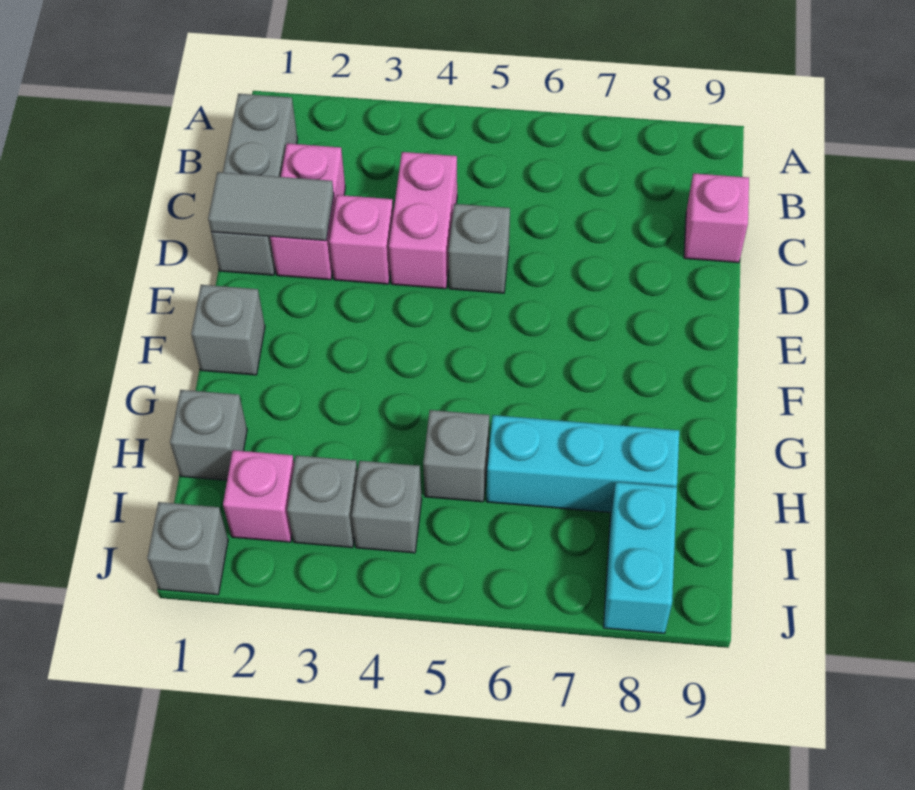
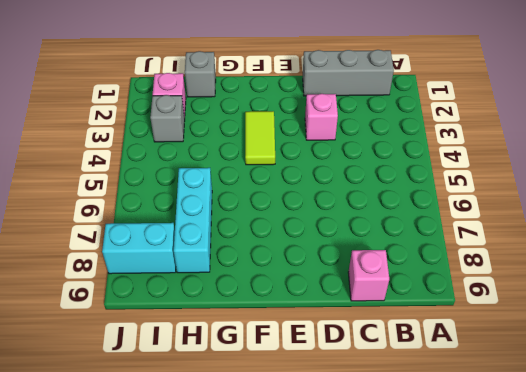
lime tile F3:F4 level 1 -> none
none -> pink brick C2:D2 level 1
none -> pink brick C4:D4 level 1
none -> grey brick D5 level 1

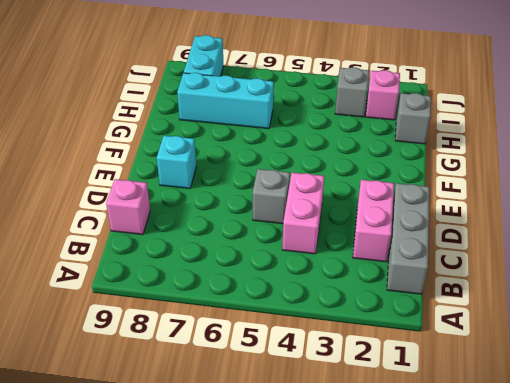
cyan brick E8 level 1 -> none
none -> pink brick D3 level 1
none -> grey brick F1 level 1
none -> grey brick H5 level 1

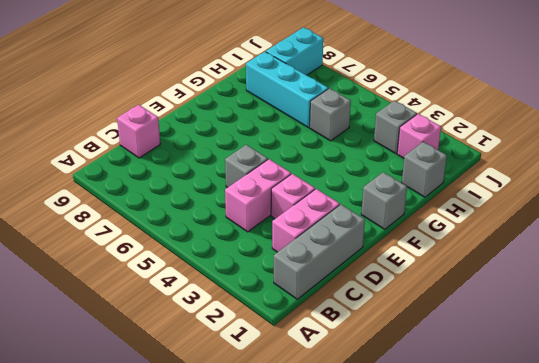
none -> grey brick I4 level 1
none -> grey brick J1 level 1
none -> grey tile D1:D2 level 2

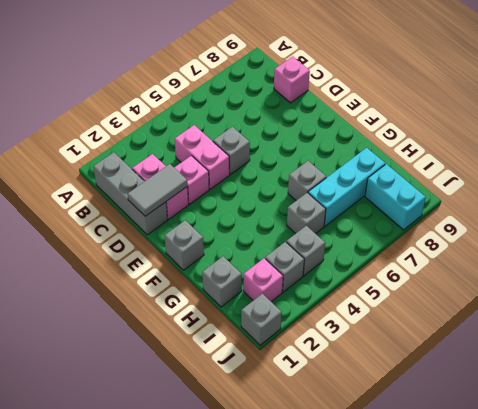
grey brick G6 level 1 -> none

